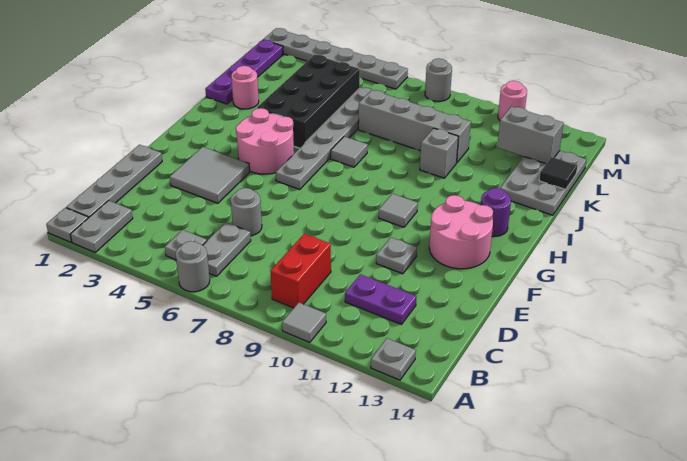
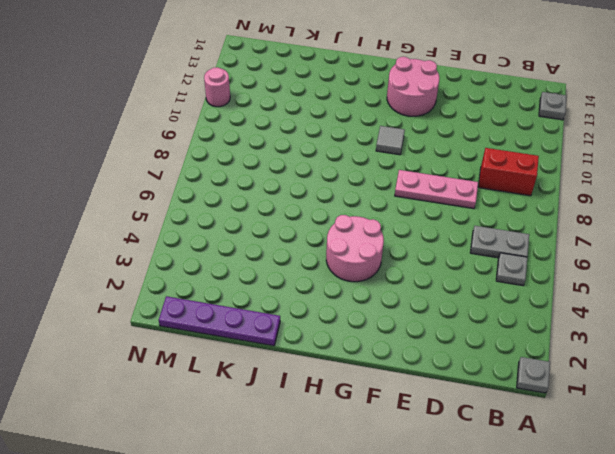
pink plate D8:F8 level 1 -> none
none -> grey plate A2:B2 level 1
none -> grey round brick A6 level 1
none -> grey tile A10 level 1
none -> grey plate B1:E1 level 1

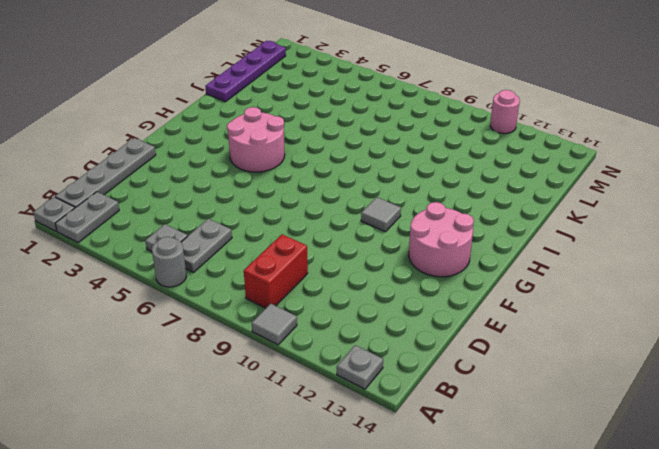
none -> purple plate C11:C12 level 1
none -> grey round brick D6 level 1
none -> grey tile E3:F4 level 1
none -> grey plate E11 level 1

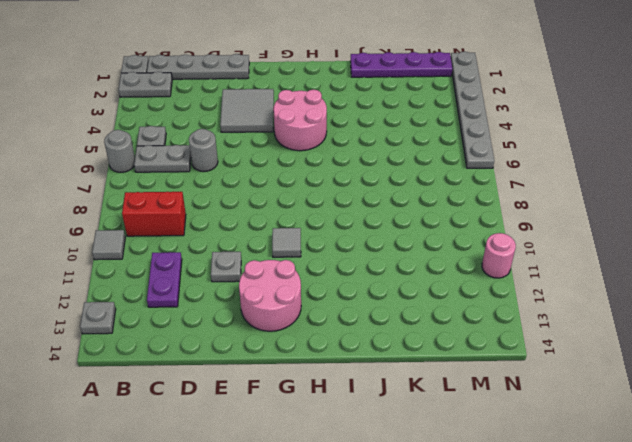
none -> grey plate G6:L6 level 1
none -> purple round brick H13 level 1
none -> black brick I4:L5 level 1
none -> grey tile I7 level 1

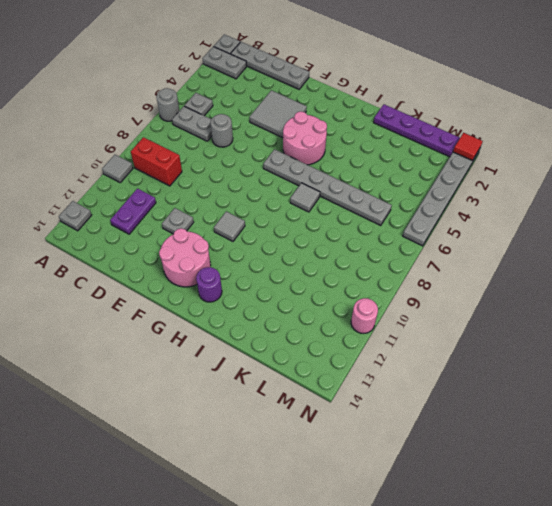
red tile N1 level 2 -> none
none -> black brick I4:L5 level 1
none -> pink round brick J2 level 1
none -> grey brick J10 level 1
none -> grey plate J13:L14 level 1

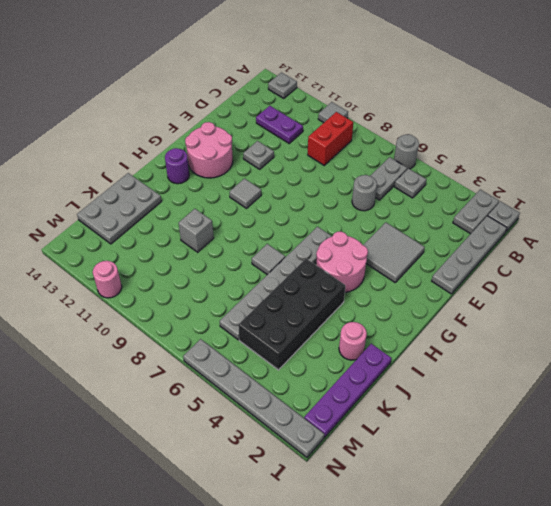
none -> grey brick K7:K10 level 1
none -> grey round brick N8 level 1
none -> black tile K14 level 2
none -> grey brick L12:L13 level 2

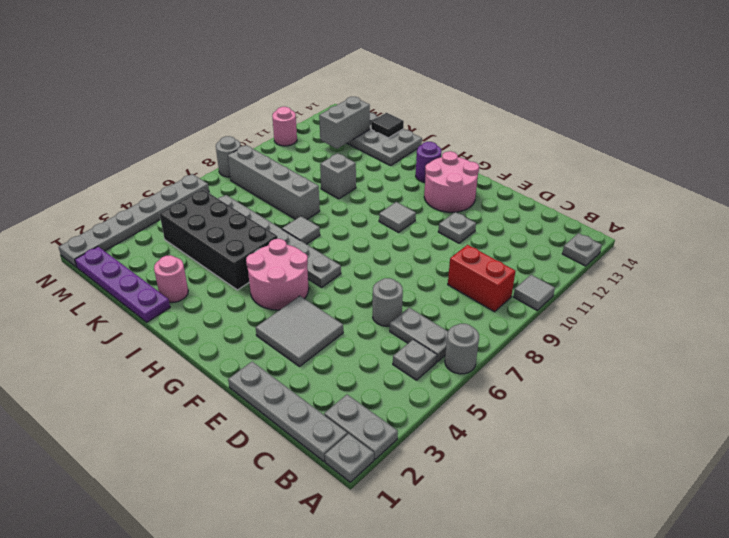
grey brick J8:M8 level 1 -> grey brick K7:K10 level 1
none -> purple plate C11:C12 level 1

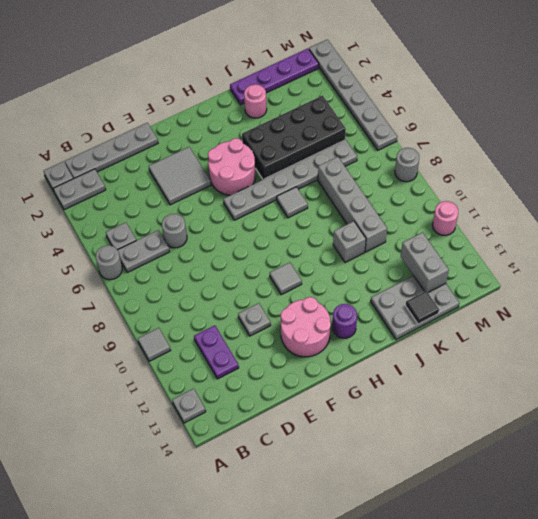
none -> red brick B9:C9 level 1

